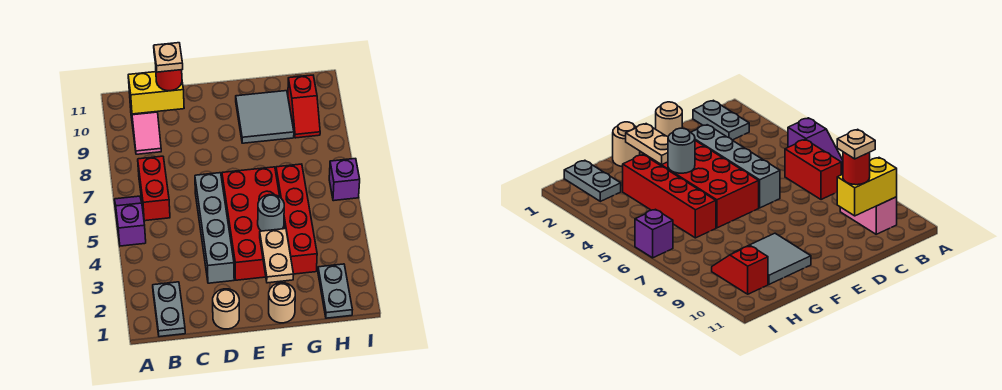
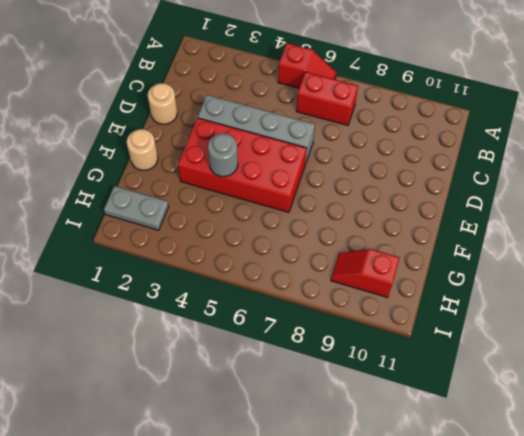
red slope A5:A6 level 1 top 5 -> purple slope A5:A6 level 1 top 5
none -> grey plate B1:B2 level 1
none -> pink slope B9:B10 level 1 top 10
none -> grey tile F9:G10 level 1

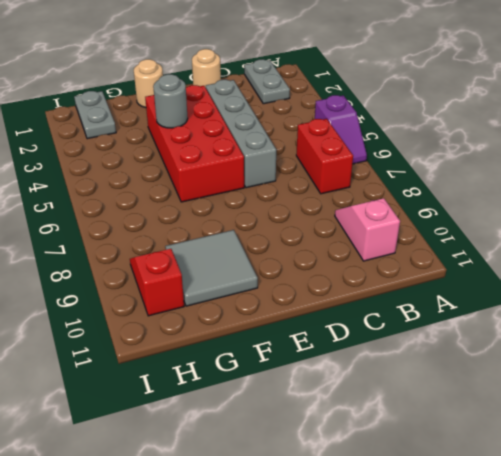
none -> red brick G3:G6 level 1
none -> purple brick I6 level 1
none -> yellow brick B10:C10 level 2

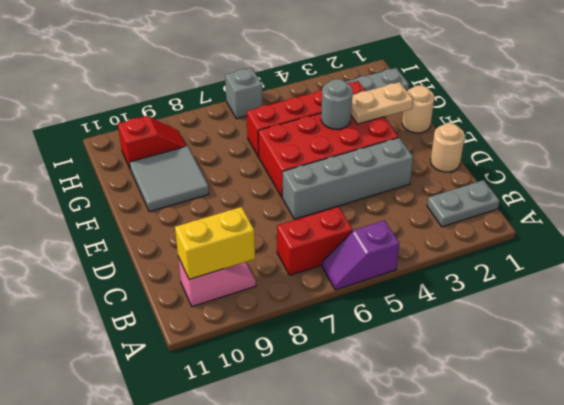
yellow brick B9:B10 level 2 -> yellow brick B10:C10 level 2
grey brick I6 level 1 -> purple brick I6 level 1
none -> red round brick C10 level 3
none -> tan plate C10 level 4

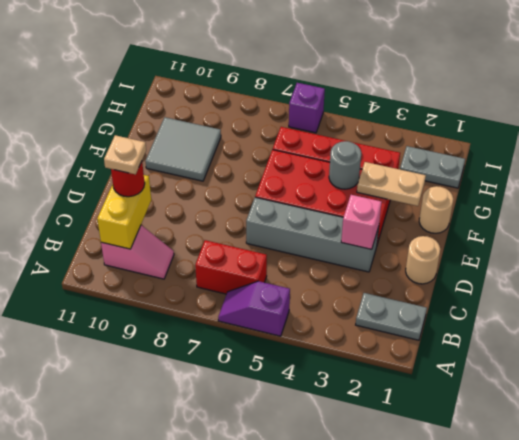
pink brick D3 level 2 -> none
none -> red slope H9:H10 level 1 top 10

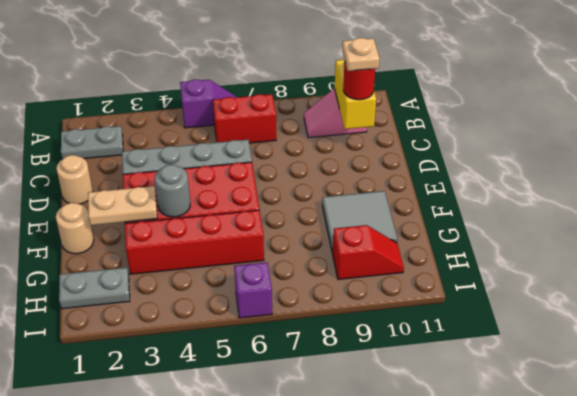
red slope H9:H10 level 1 top 9 -> red slope H9:H10 level 1 top 10

